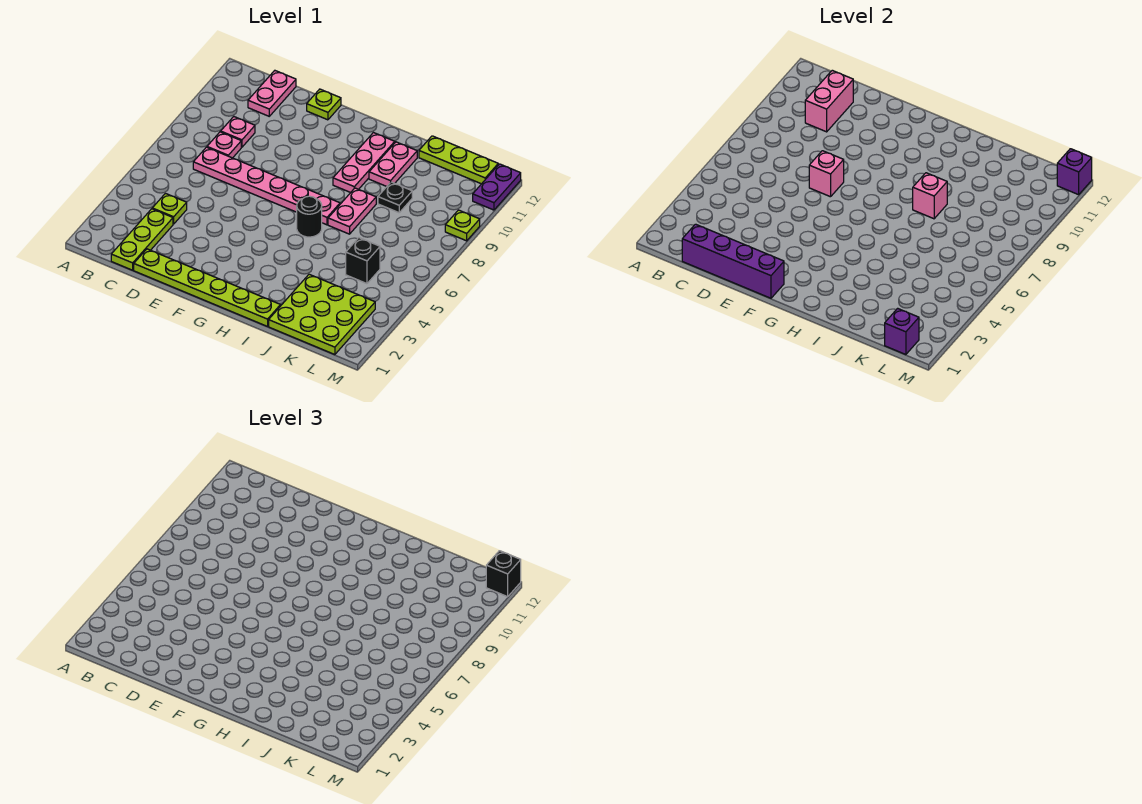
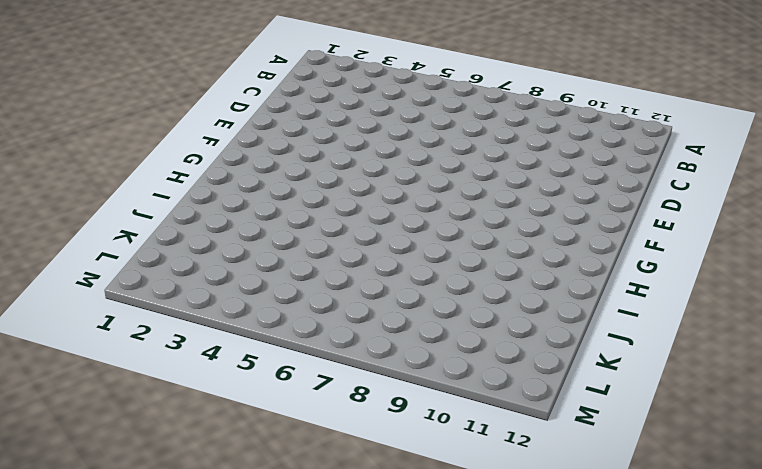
none -> lime plate C1:C3 level 1
none -> lime plate C4 level 1
none -> pink plate C7:H7 level 1

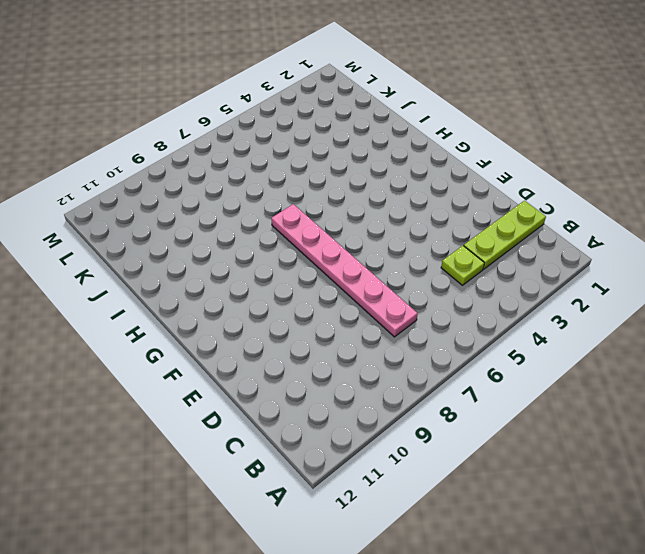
none -> pink plate C8 level 1
none -> pink plate C9 level 1
none -> pink plate C11:C12 level 1

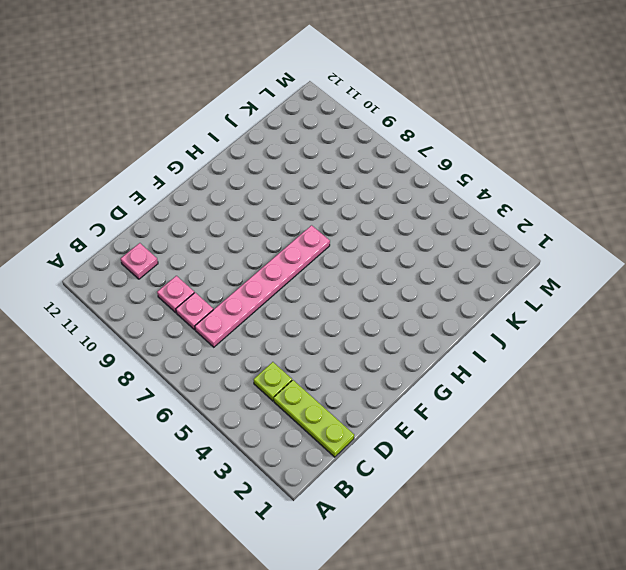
pink plate C11 level 1 -> pink plate C11:C12 level 1
none -> lime plate D1:I1 level 1
none -> lime plate E12 level 1
none -> black round brick H6 level 1

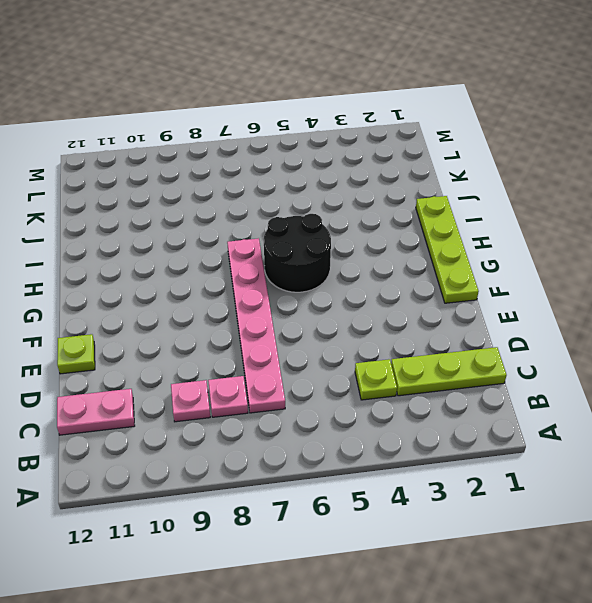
lime plate F1:I1 level 1 -> lime plate D1:I1 level 1
black round brick G5:H6 level 1 -> black round brick H6 level 1
none -> pink plate H9:H11 level 1
none -> pink plate I7:I8 level 1
none -> pink plate I10:I11 level 1

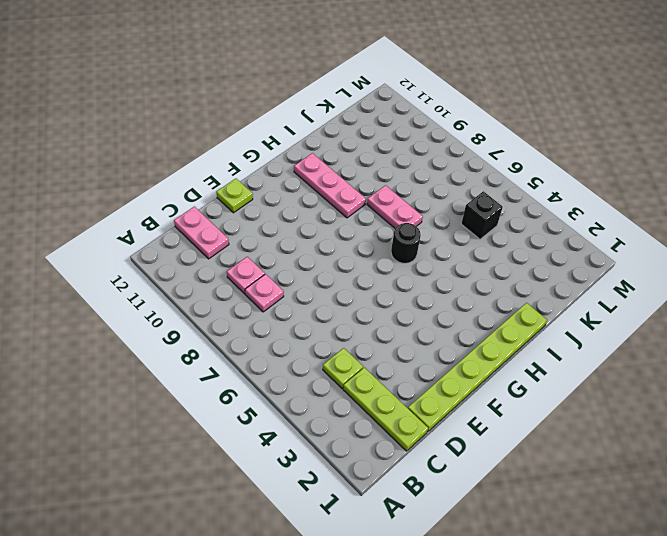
none -> pink plate C7:H7 level 1
none -> pink plate I10:I11 level 1
none -> lime plate J1:L3 level 1

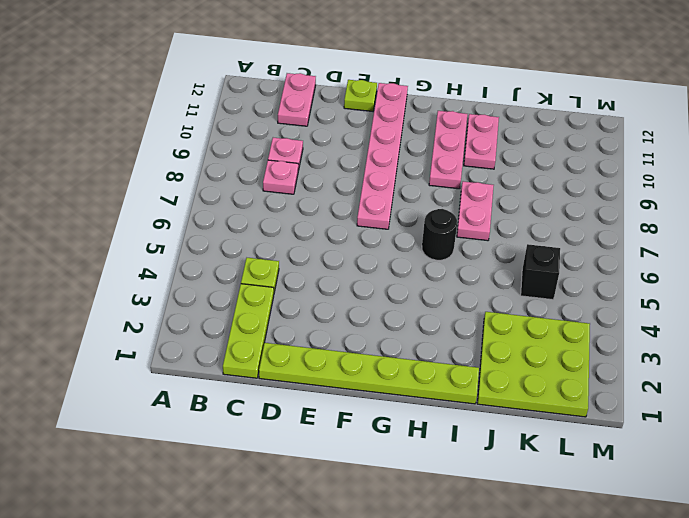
pink plate F7:F12 level 1 -> pink plate C7:H7 level 1
none -> black plate J9 level 1
none -> lime plate J12:L12 level 1
none -> lime plate M9 level 1

